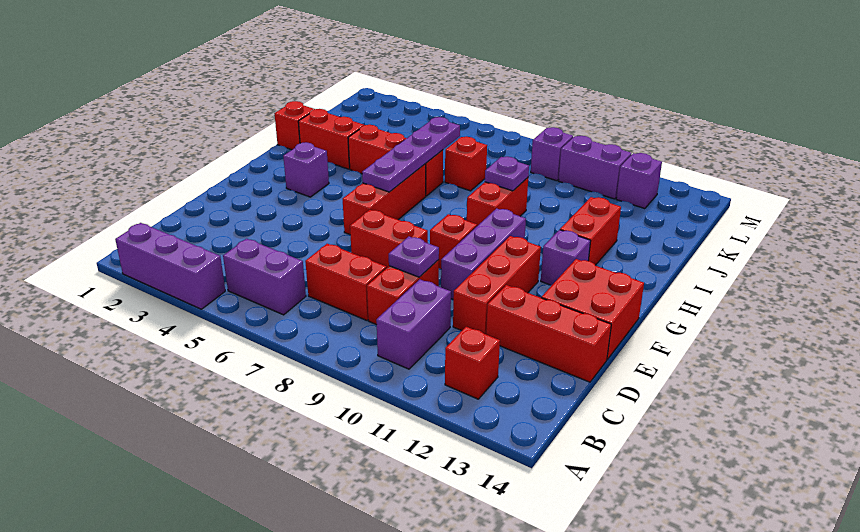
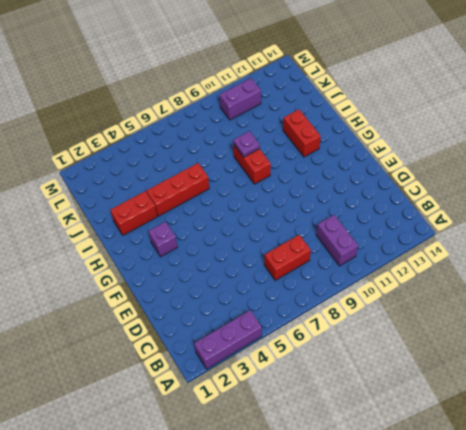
none -> purple brick B5:B6 level 1
none -> red brick B12 level 1
none -> red brick C9:D9 level 1

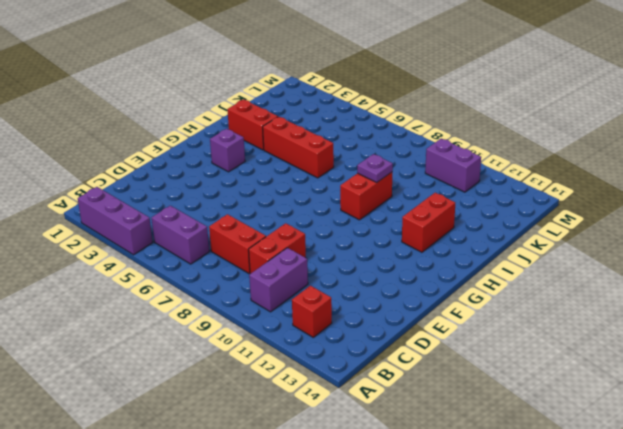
none -> red brick D11:F11 level 1
none -> red brick D12:D14 level 1
none -> red brick E7:E8 level 1

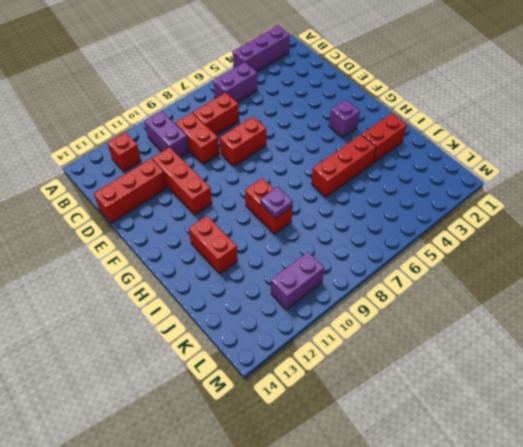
none -> purple brick E10:G10 level 1
none -> red brick E13:F14 level 1
none -> red brick F6:H6 level 1

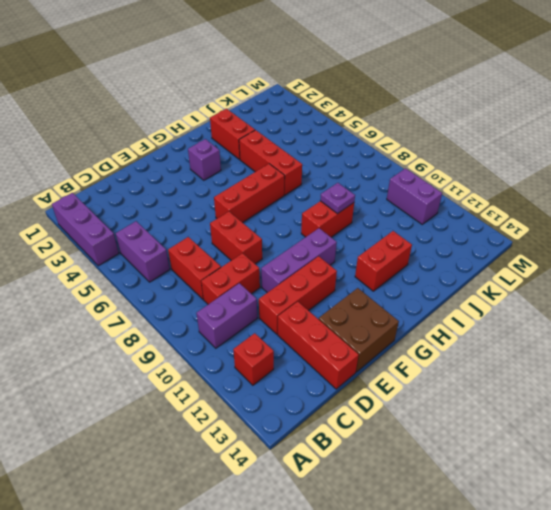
brown brick E13:F14 level 1 -> red brick E13:F14 level 1
none -> red brick F9 level 1
none -> purple brick G12 level 1
none -> red brick I1 level 1

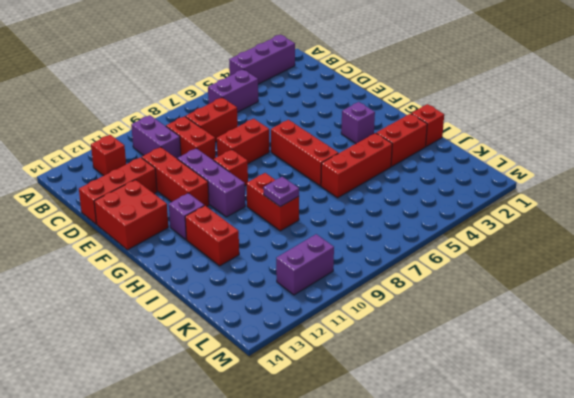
none -> red brick J7 level 1
none -> purple brick L9 level 1
none -> purple brick L12 level 1

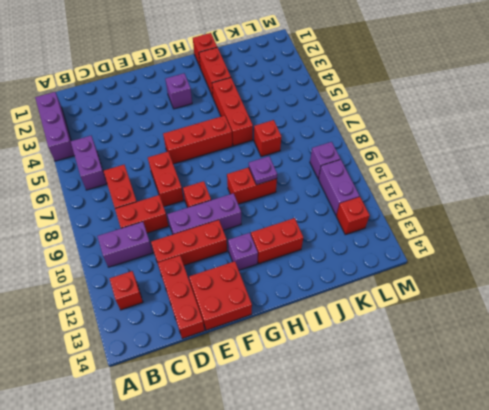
red brick L12 level 1 -> purple brick L12 level 1
none -> purple plate D9 level 2
none -> purple plate G6:J6 level 2

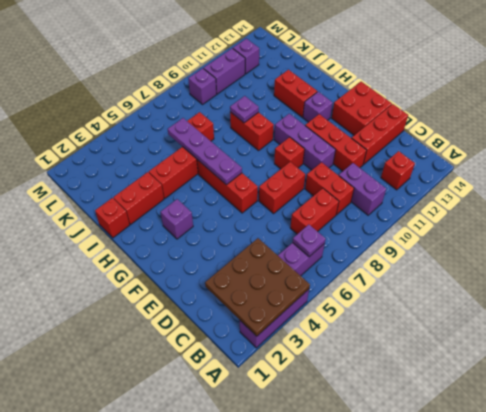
brown plate A2:C4 level 2 -> none
purple plate B6 level 2 -> purple plate D9 level 2

